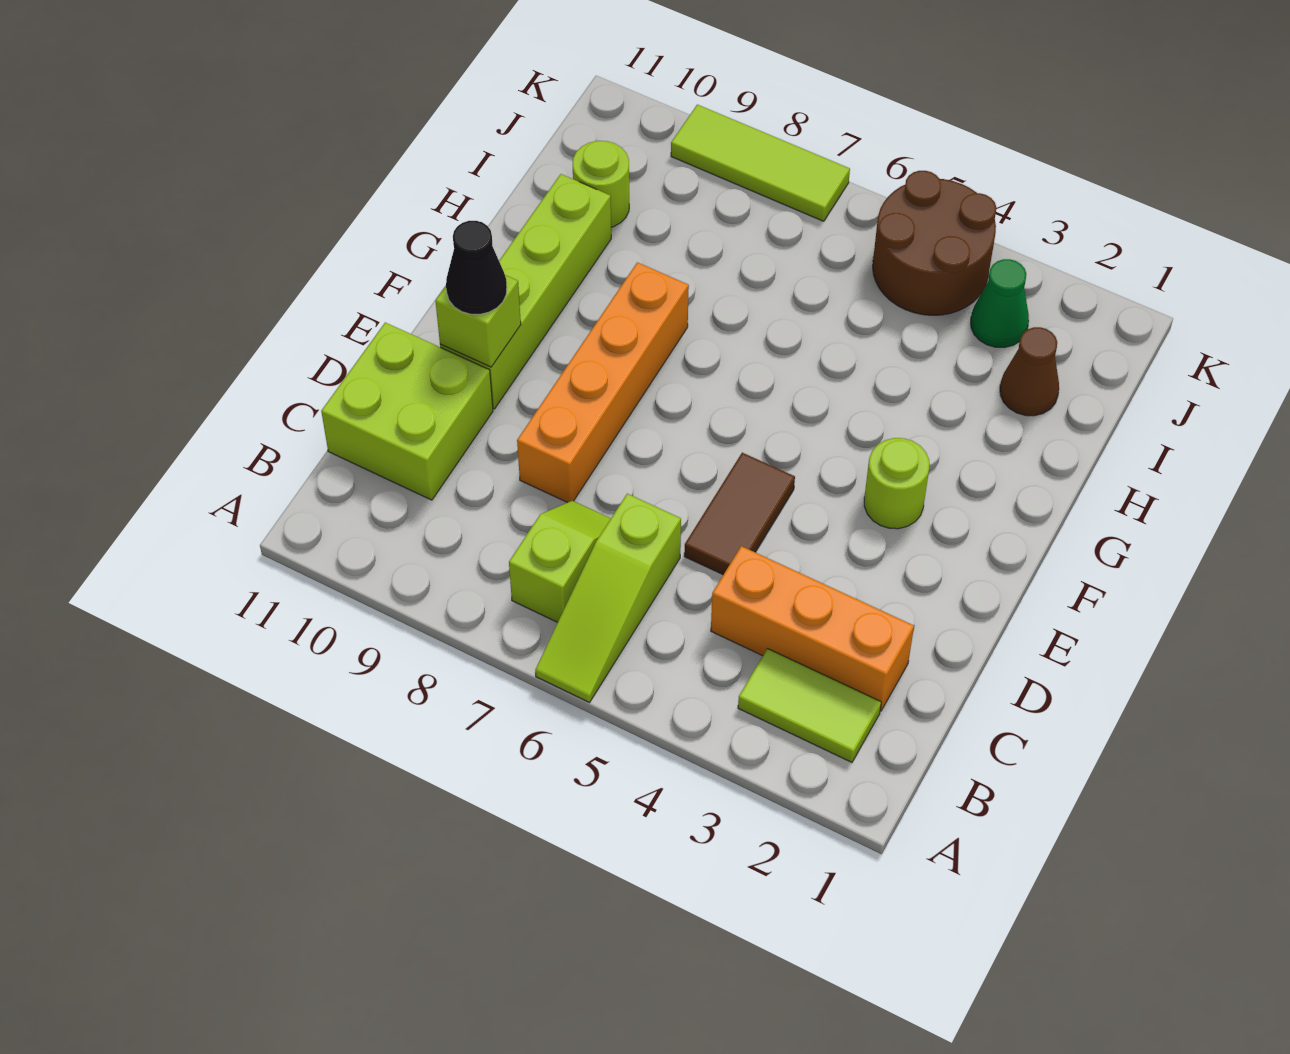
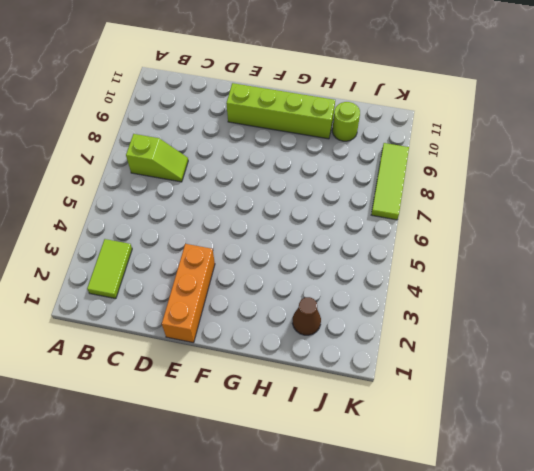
orange brick E1:E3 level 1 -> orange brick C2:C4 level 1
none -> lime slope A6:C6 level 1 top C
none -> lime brick C10:D11 level 1
none -> brown tile D5:E5 level 1

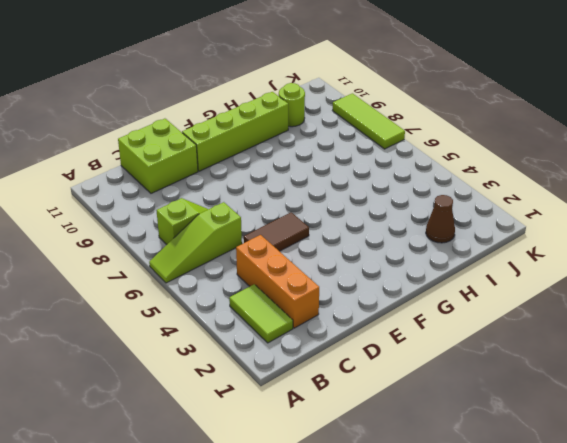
none -> orange brick D8:G8 level 1
none -> lime round brick F3 level 1
none -> green cone J3 level 1

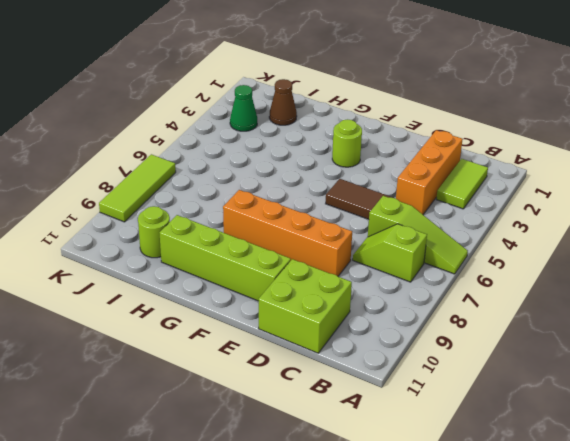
none -> brown round brick J4:K5 level 1
none -> lime brick E10 level 2
none -> black cone E10 level 3

